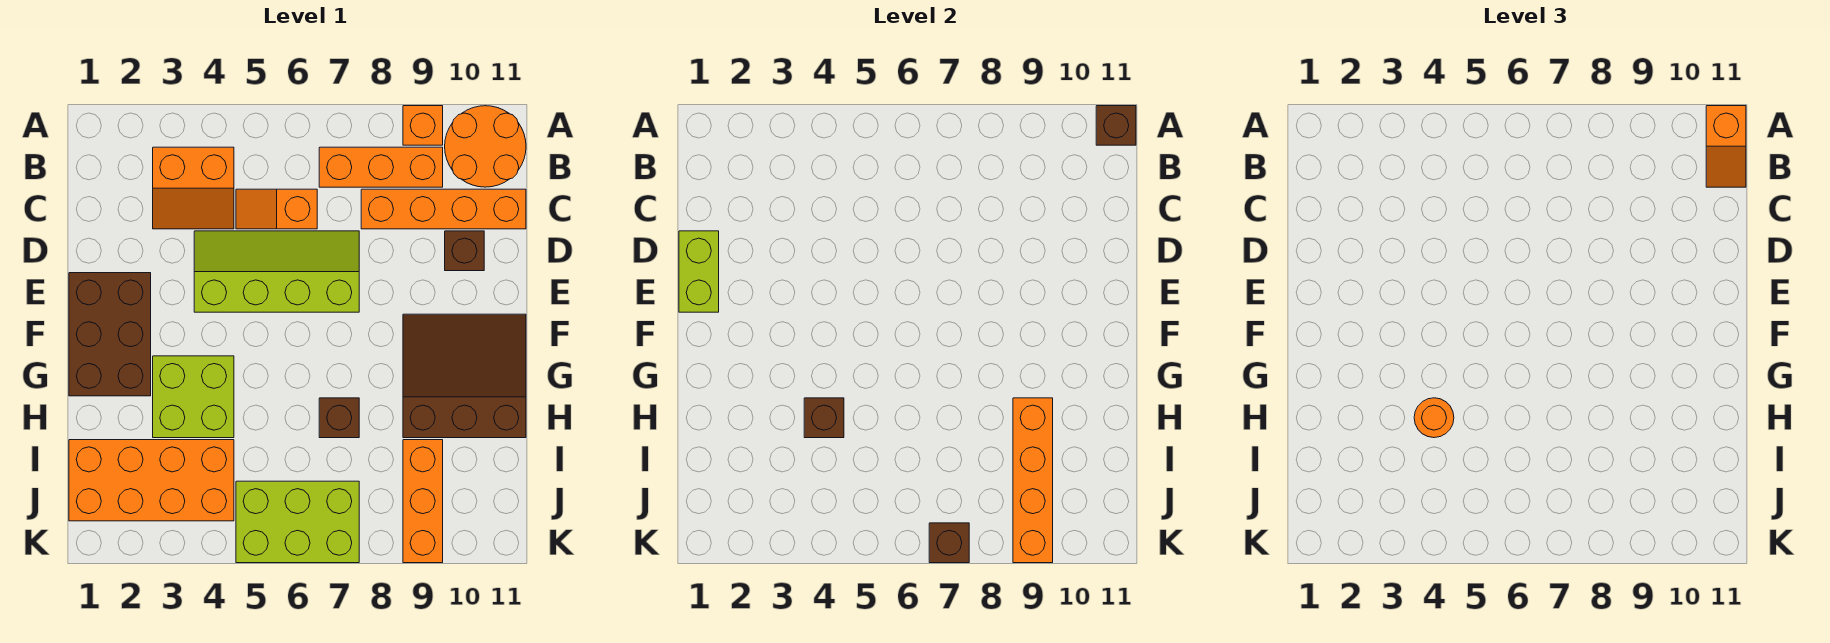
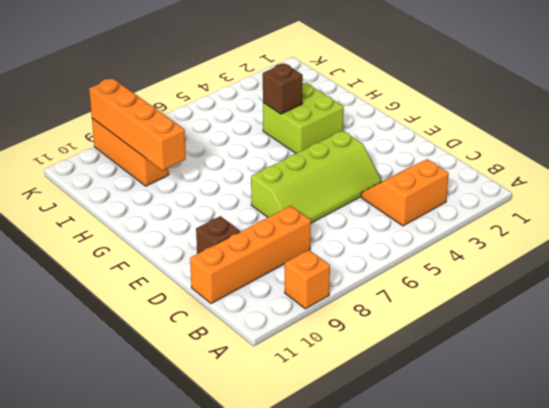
none -> orange round brick A10:B11 level 1
none -> orange brick B7:B9 level 1
none -> orange slope C5:C6 level 1 top 6

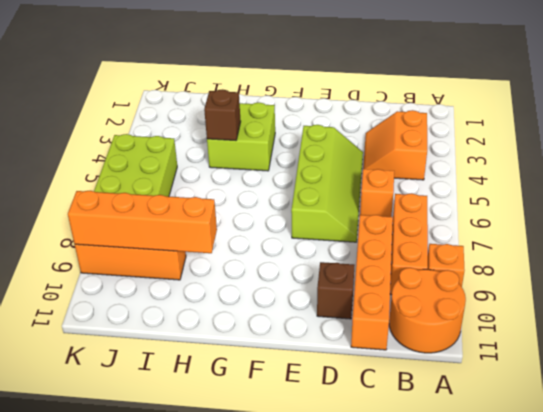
none -> brown brick E1:G2 level 1
none -> brown slope F9:H11 level 1 top H
none -> brown brick H7 level 1

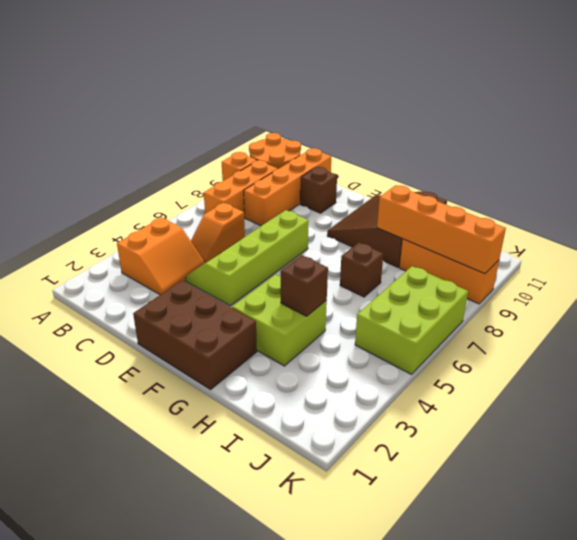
none -> orange brick I1:J4 level 1
none -> brown brick A11 level 2
none -> lime brick D1:E1 level 2

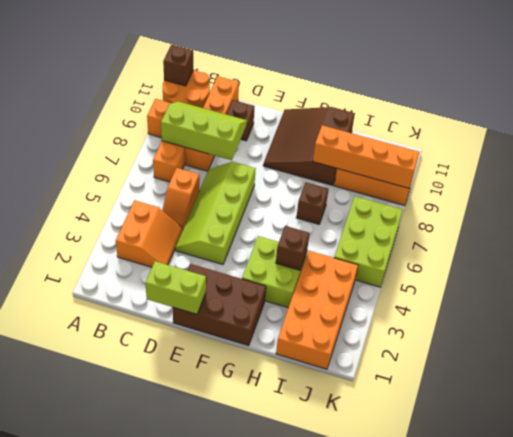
lime slope B8:D9 level 2 top 8 -> none
none -> brown brick K7 level 2
none -> orange slope A11:B11 level 3 top A
none -> orange round brick H4 level 3

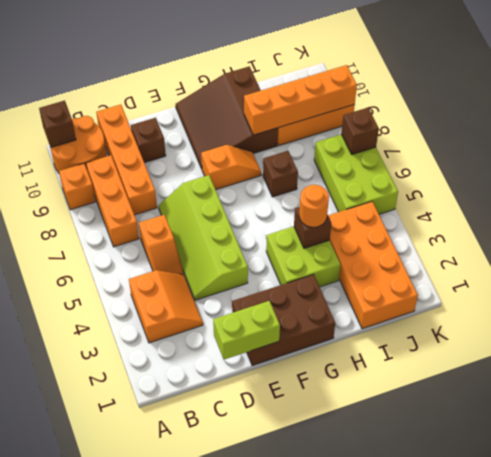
orange slope F8:G8 level 1 top F -> orange slope A11:B11 level 3 top A

